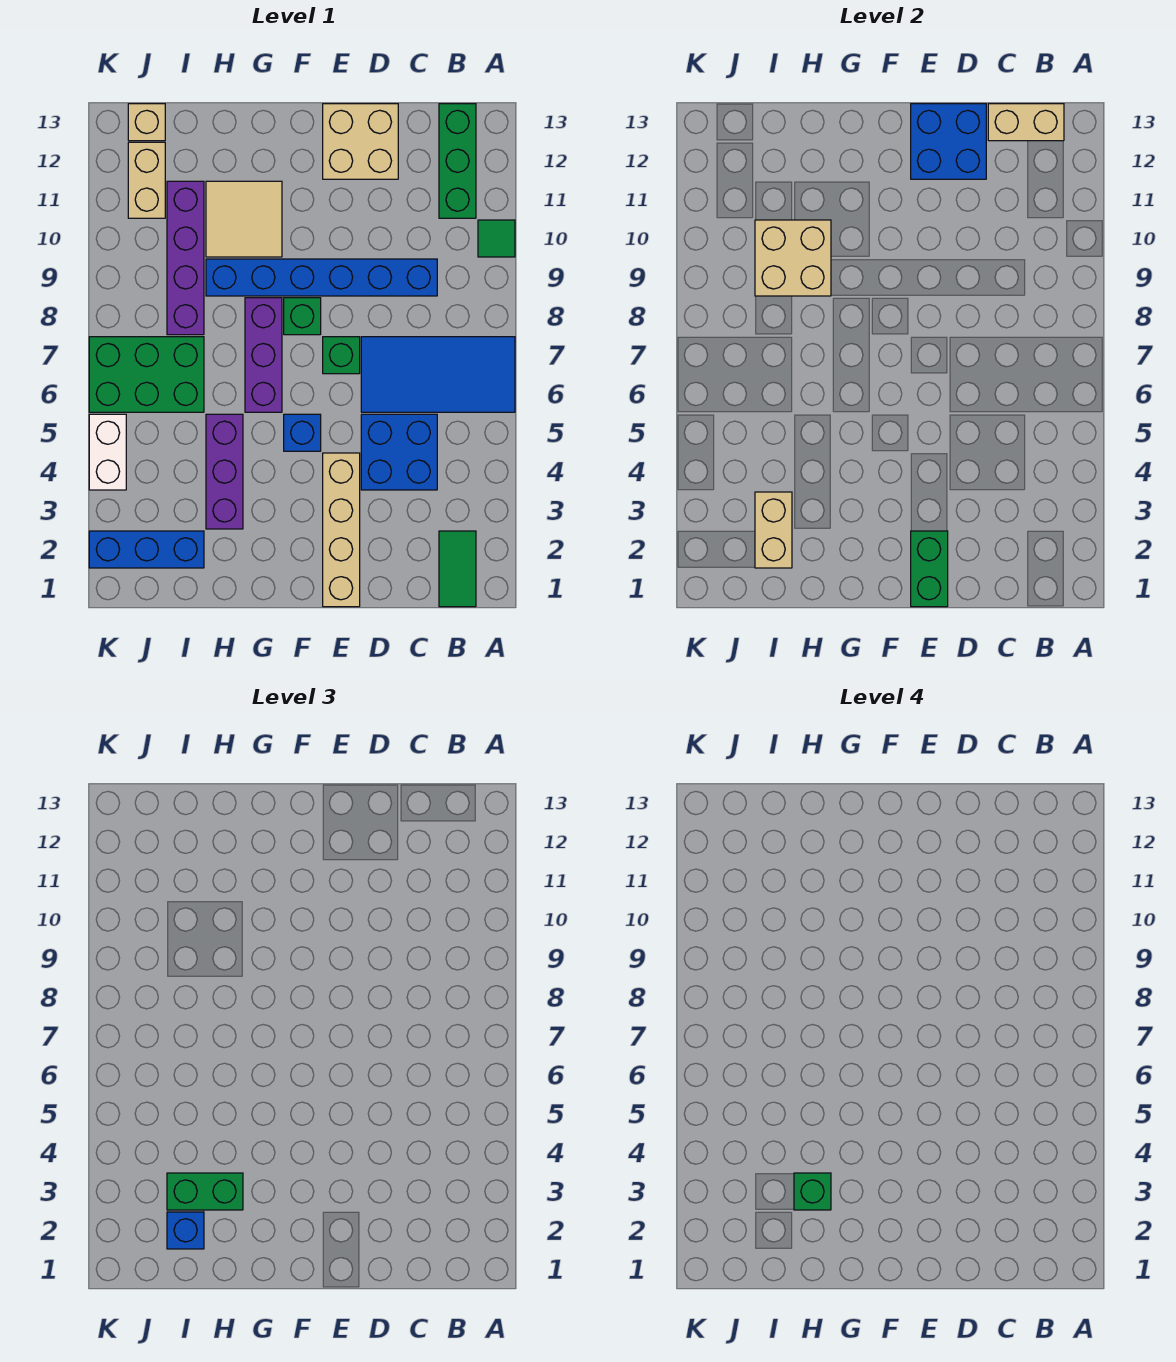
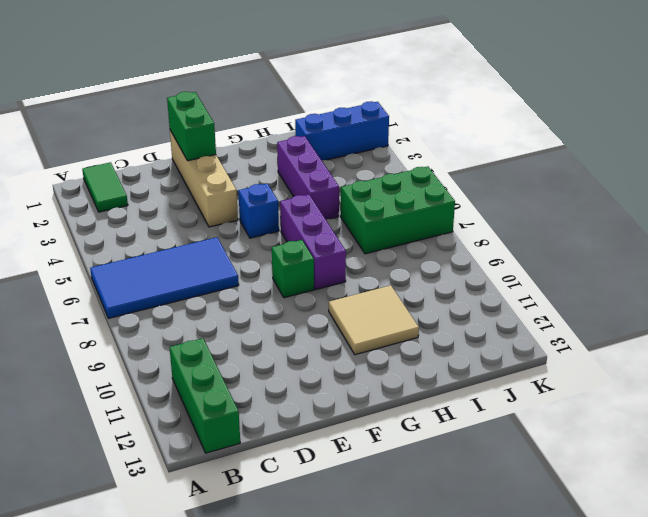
none -> green tile A10 level 1
none -> blue brick C4:D5 level 1
none -> blue brick C9:H9 level 1

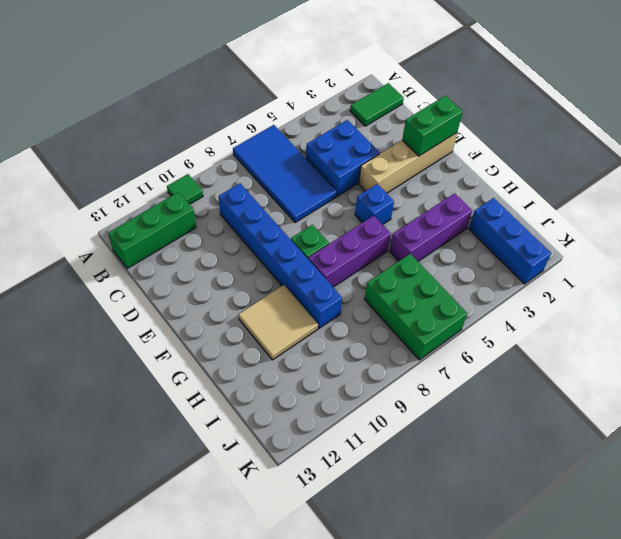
none -> tan brick D12:E13 level 1
none -> green brick E7 level 1
none -> purple brick I8:I11 level 1

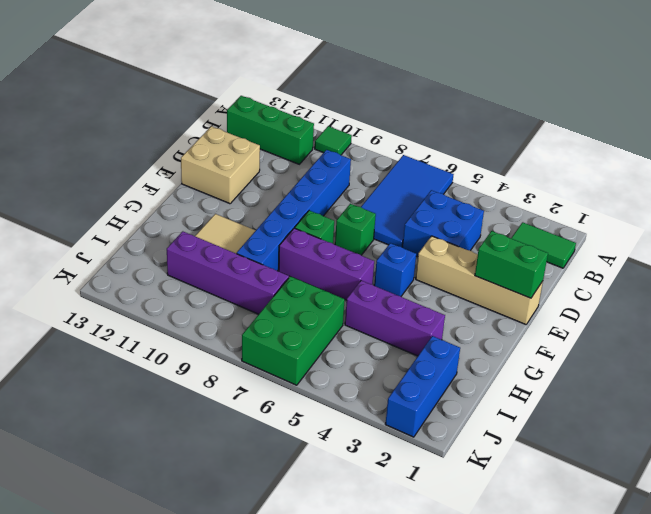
none -> tan brick J11:J12 level 1
none -> tan brick J13 level 1
none -> white brick K4:K5 level 1

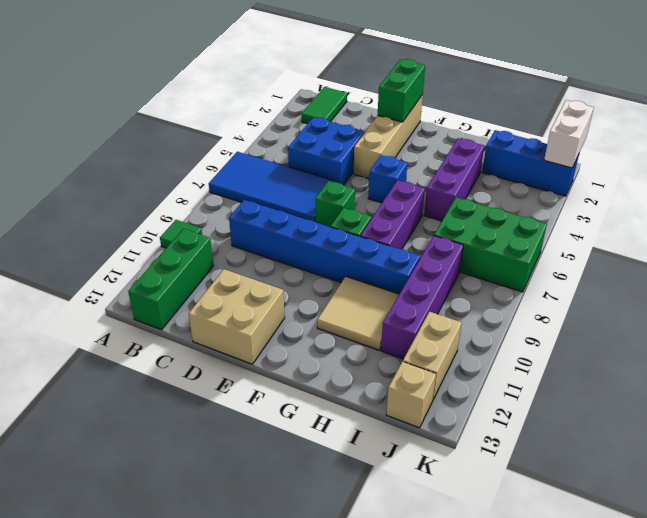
white brick K1:K2 level 2 -> white brick K4:K5 level 1
none -> tan brick B13:C13 level 2
none -> blue brick D12:E13 level 2
none -> tan brick H9:I10 level 2

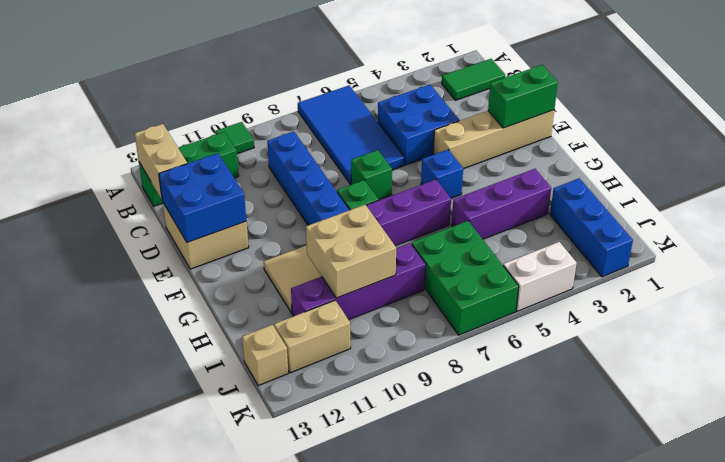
none -> tan brick I2:I3 level 2
none -> green brick H3:I3 level 3
none -> blue brick I2 level 3

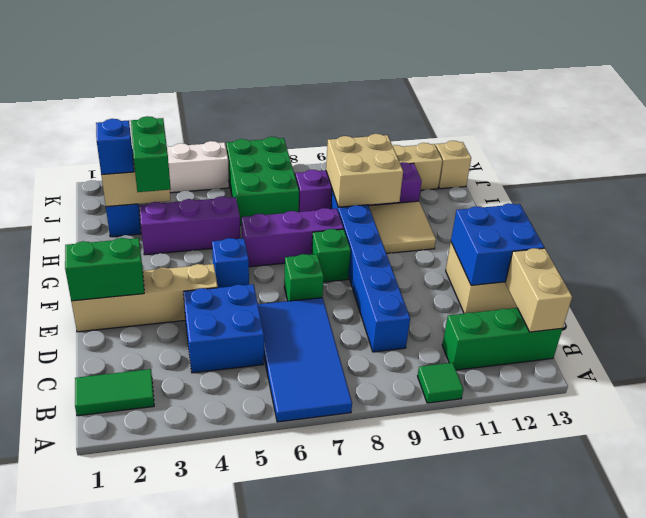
none -> green brick H3 level 4

